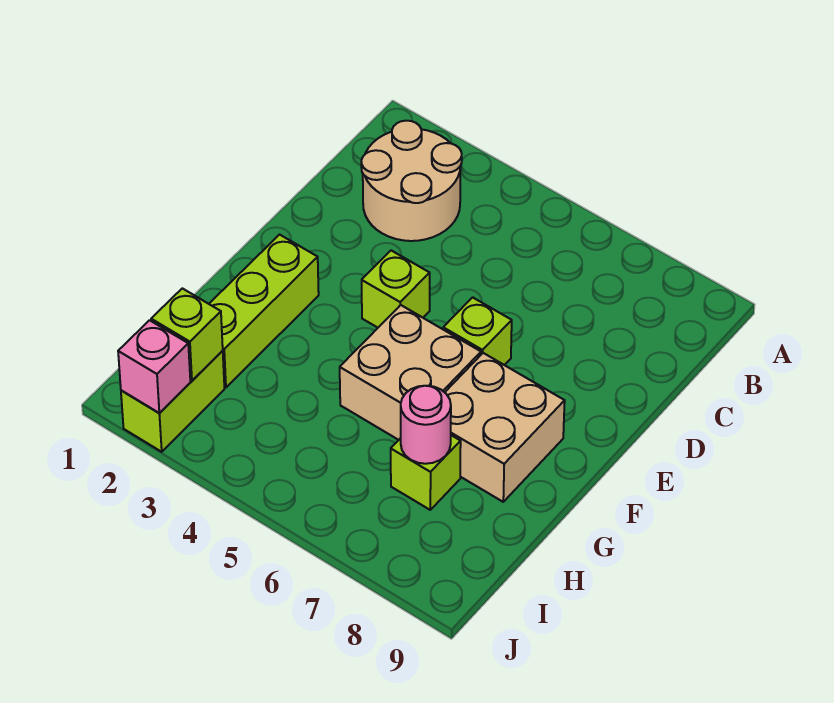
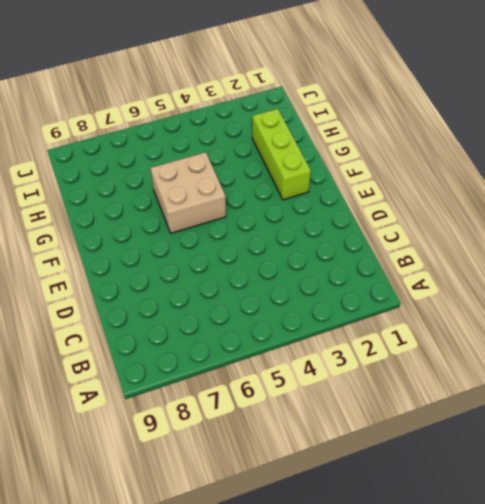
none -> tan round brick B2:C3 level 1
none -> lime brick E4 level 1

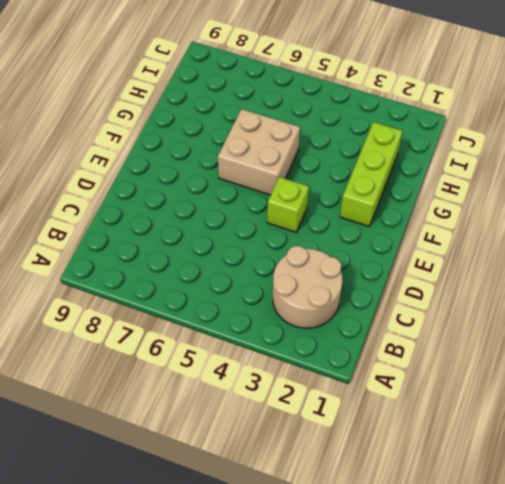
none -> lime brick E6 level 1
none -> tan brick F7:G8 level 1

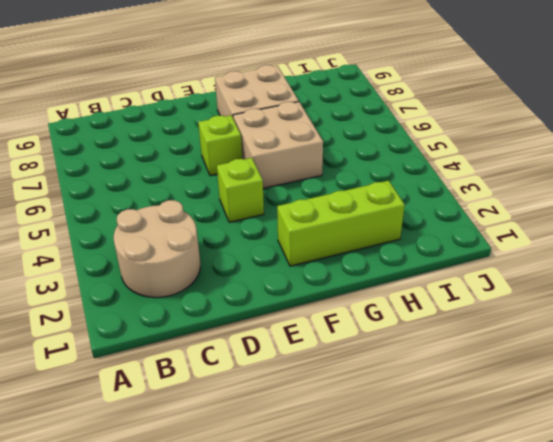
none -> lime brick H7 level 1
none -> lime brick I2:J2 level 1

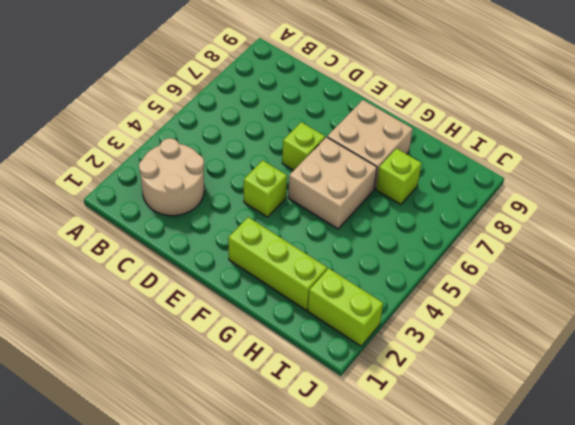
none -> pink round brick H7 level 2
none -> lime brick I2 level 2

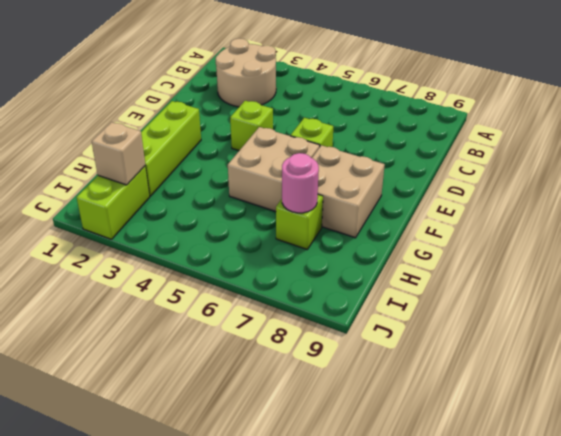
tan brick I2 level 2 -> lime brick I2 level 2
none -> pink brick J2 level 2

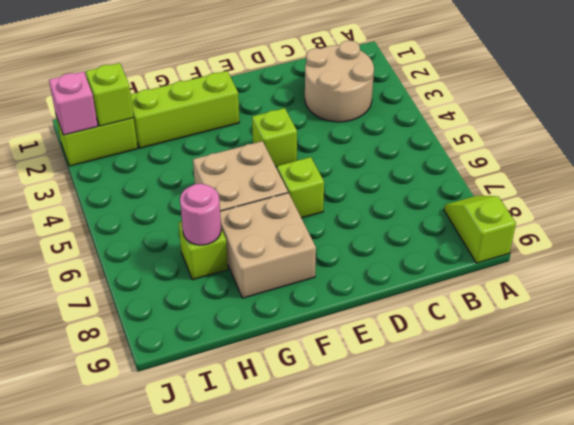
lime slope A8:A9 level 1 top 9 -> none

